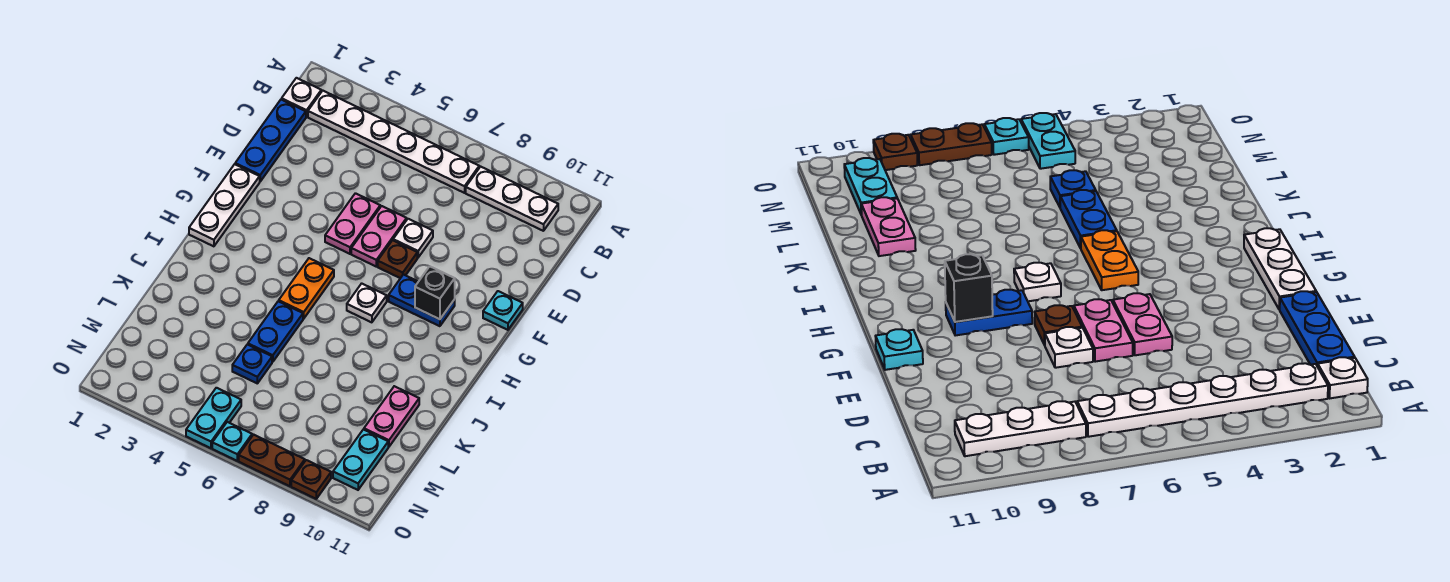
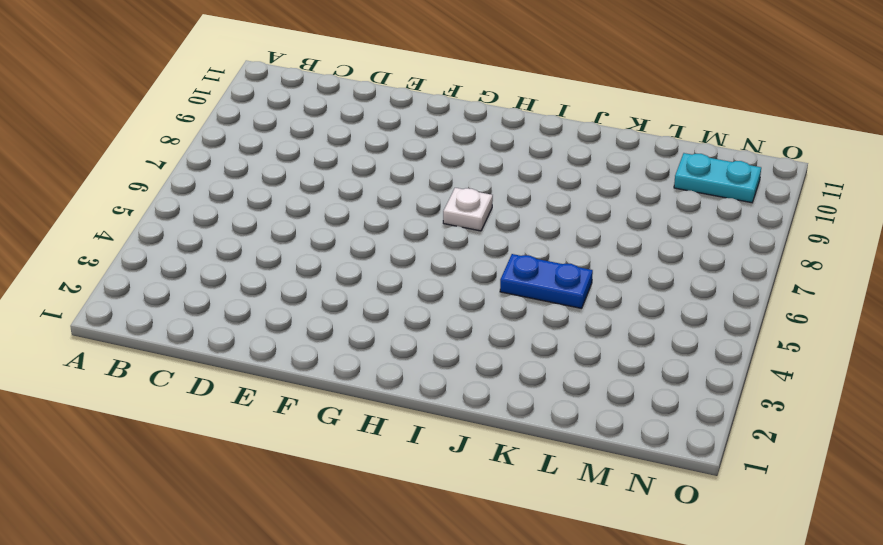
none -> white plate B1 level 1
none -> white plate B2:B7 level 1
none -> white plate B8:B10 level 1

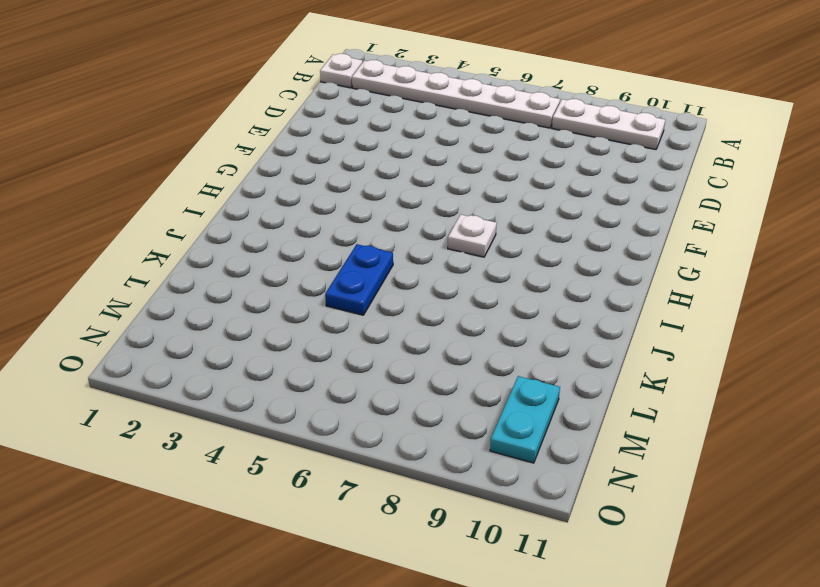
none -> blue plate C1:E1 level 1
none -> pink plate E5:F5 level 1
none -> pink plate E6:F6 level 1

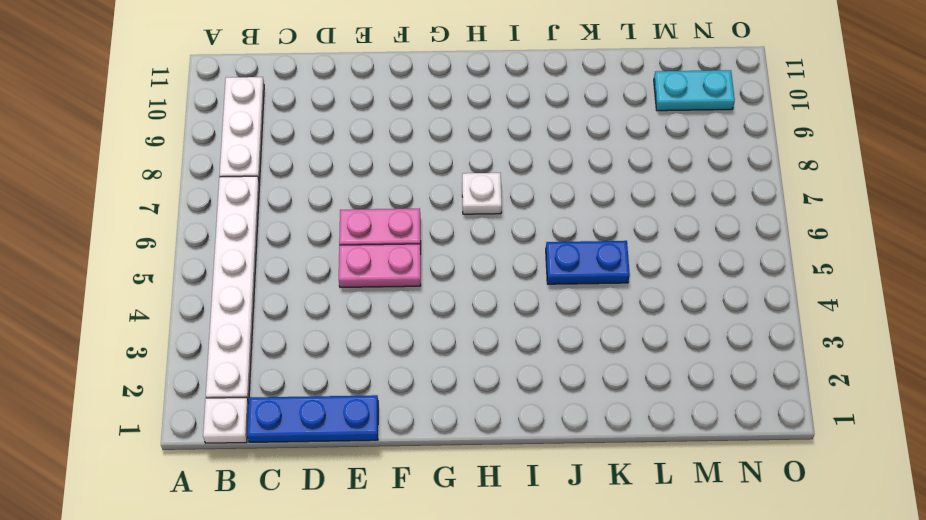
none -> white plate E7 level 1
none -> white plate F1:H1 level 1
none -> brown plate F7 level 1

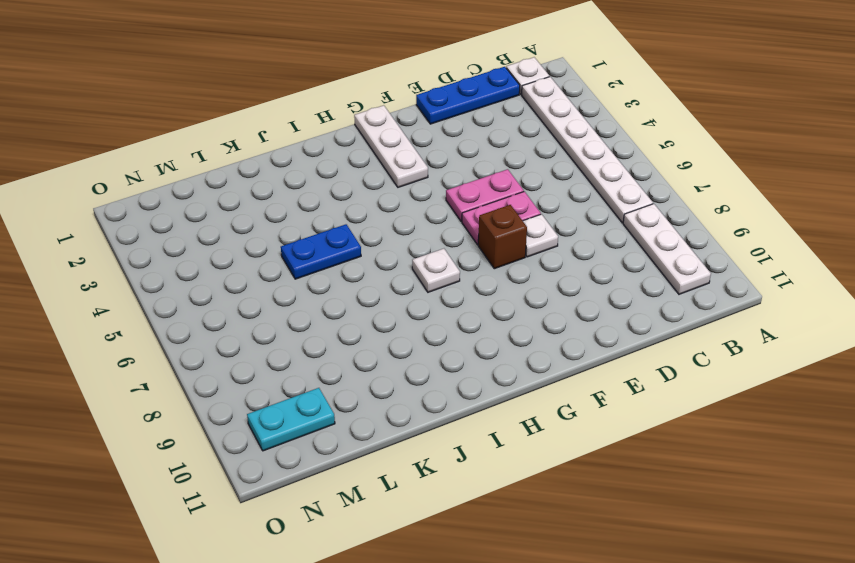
brown brick F7 level 1 -> brown plate F7 level 1
white plate G1:G3 level 1 -> white plate F1:H1 level 1
none -> cyan plate F11 level 1
none -> blue plate G8:G9 level 1
none -> orange plate H5:I5 level 1

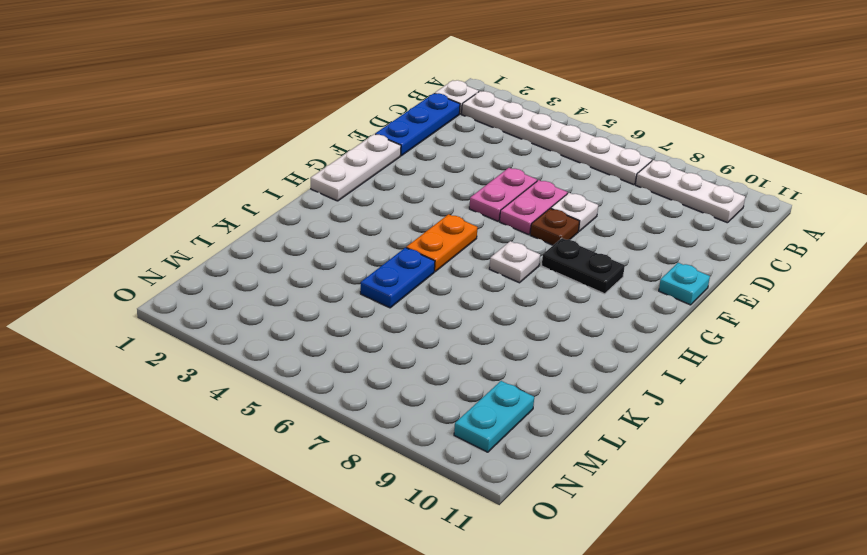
black plate G8:G9 level 1 -> blue plate G8:G9 level 1
none -> pink plate K10:L10 level 1
none -> blue plate L5 level 1
none -> cyan plate N5:O5 level 1

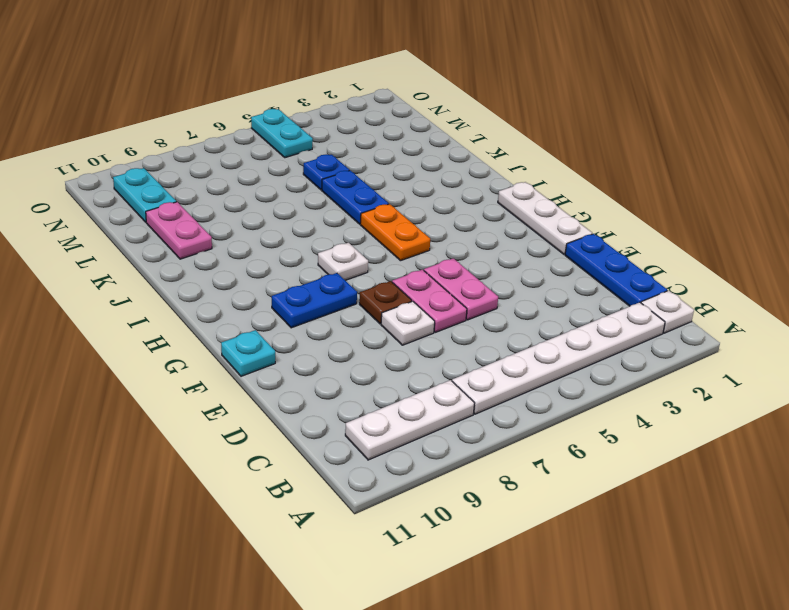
none -> cyan plate O6 level 1
none -> brown plate O7:O8 level 1
none -> brown plate O9 level 1

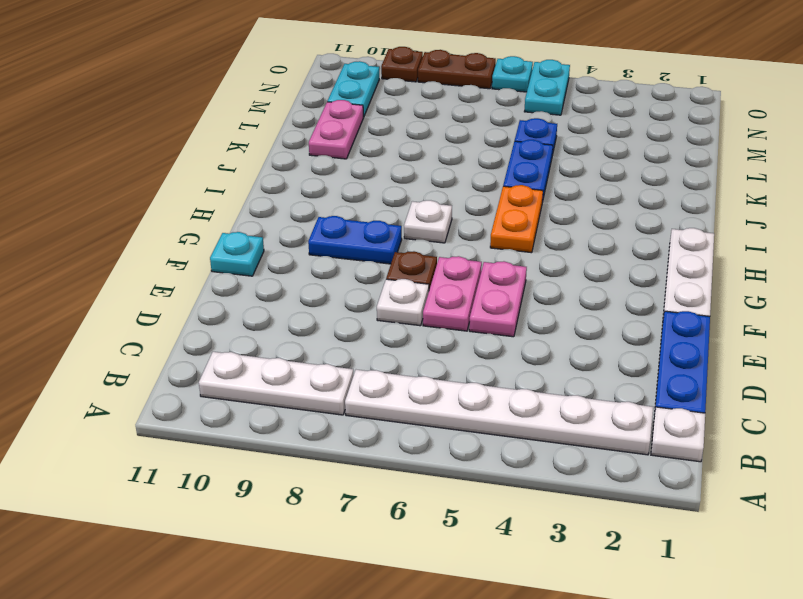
none -> black brick G9 level 2

